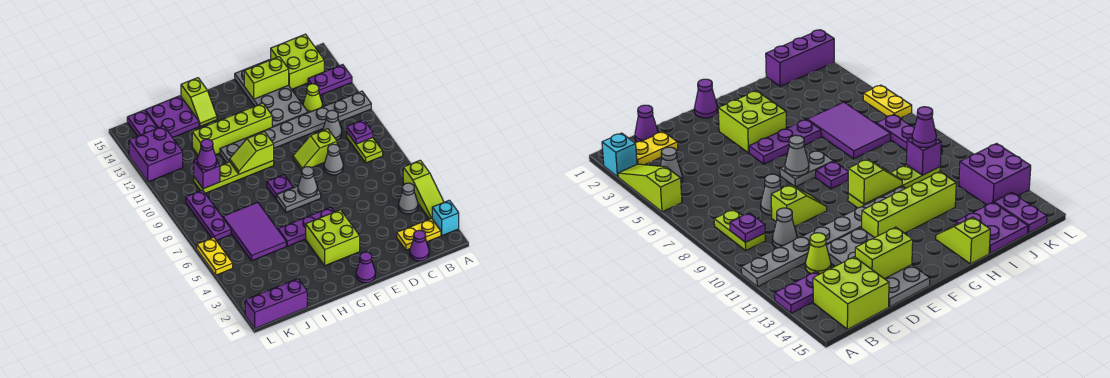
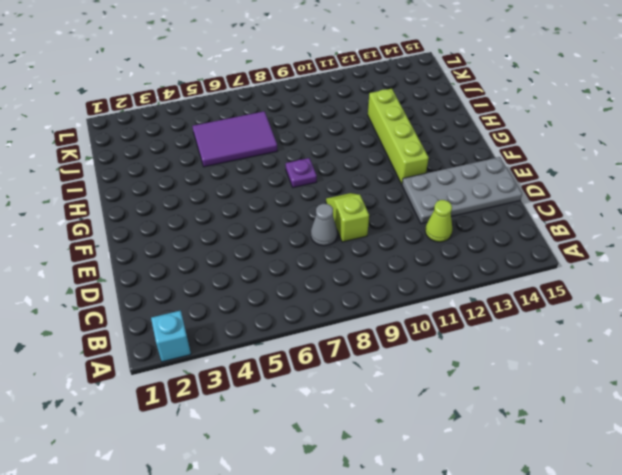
none -> lime slope A3:A5 level 1 top 5
none -> grey plate A11:H11 level 1
none -> purple plate A13:B13 level 1
none -> yellow plate B2:C2 level 1

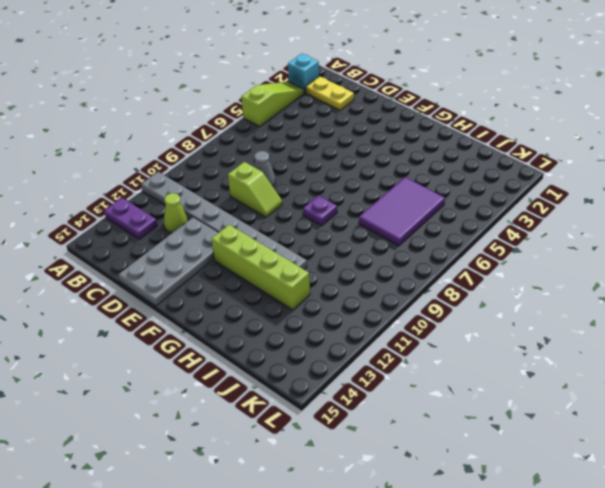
none -> grey cone B4 level 1
none -> lime plate B8:B9 level 1
none -> lime brick B14:C15 level 1
none -> purple cone C1 level 1

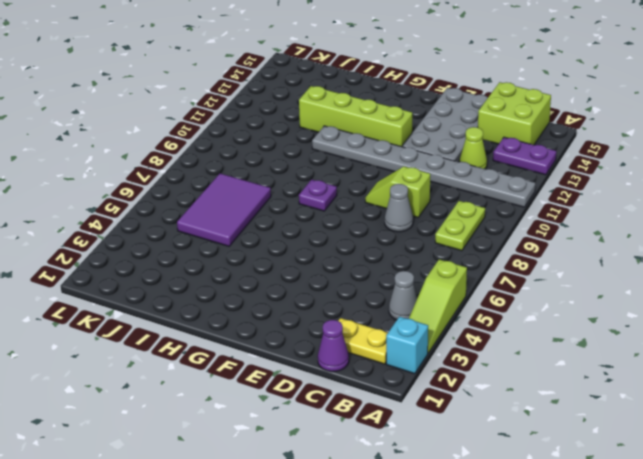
none -> grey cone C10 level 1
none -> purple cone F1 level 1
none -> lime brick F3:G4 level 1
none -> purple plate F5:H5 level 1

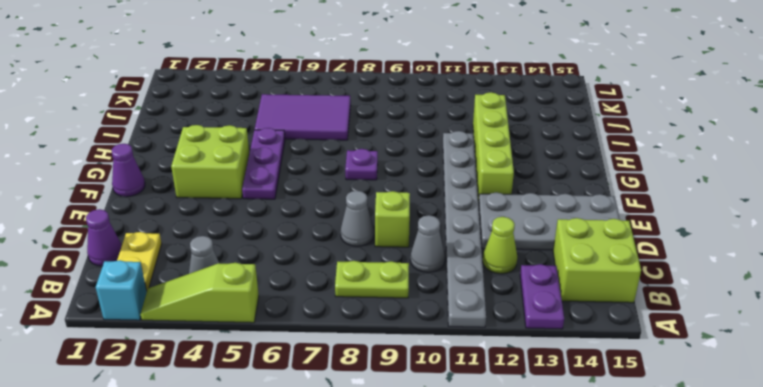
none -> grey plate F7:G7 level 1
none -> lime plate G10:J10 level 1
none -> lime slope H14:H15 level 1 top 15
none -> purple plate I14:J15 level 1

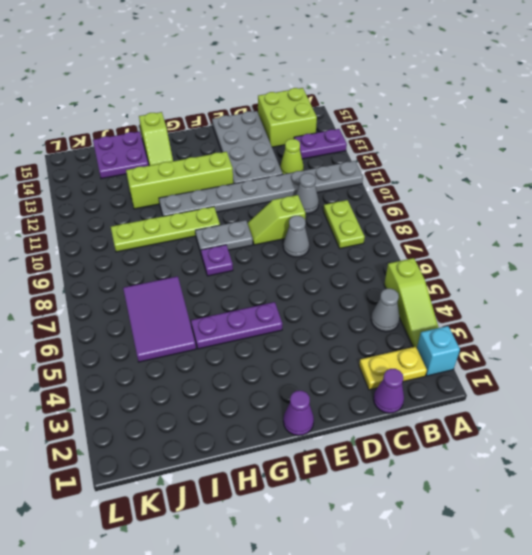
grey plate F9:G9 level 1 -> grey plate F7:G7 level 1
none -> lime brick F3:G4 level 1
none -> purple brick J1:L1 level 1
none -> purple plate K7:K9 level 1
none -> purple brick K12:L13 level 1

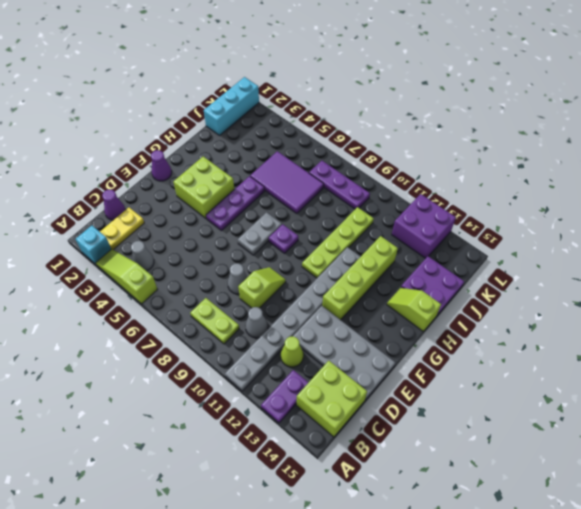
cyan brick J1:L1 level 1 -> purple brick J1:L1 level 1
none -> purple plate K14:K15 level 1
none -> yellow plate L5:L6 level 1
none -> purple plate B9 level 2
none -> lime brick D14:E14 level 2

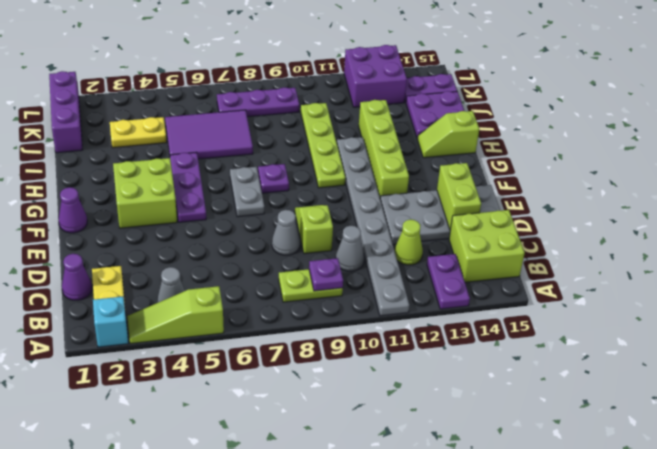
yellow plate J3:J4 level 1 -> yellow plate L5:L6 level 1
none -> grey cone F7 level 2
none -> lime slope G10:H10 level 2 top G
none -> purple brick J10 level 2
none -> purple cone J10 level 3

